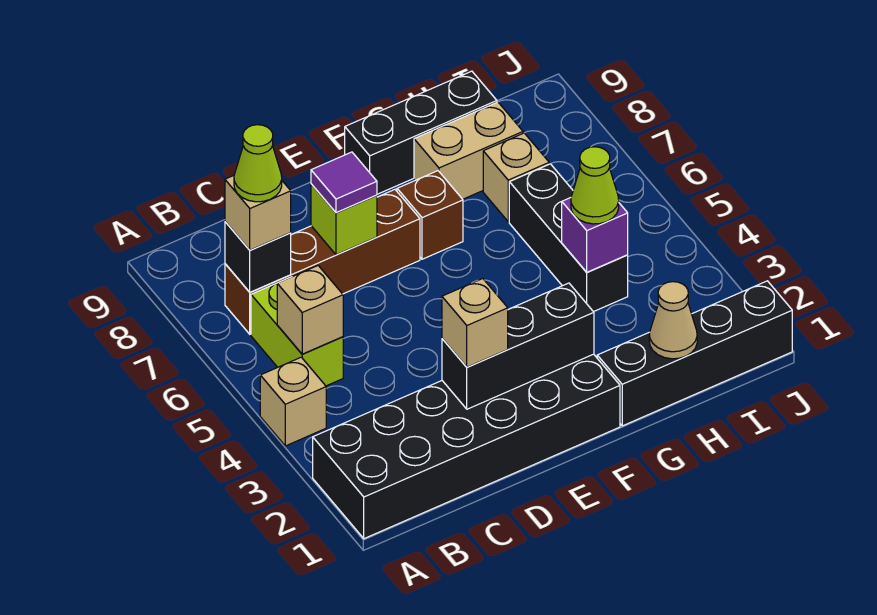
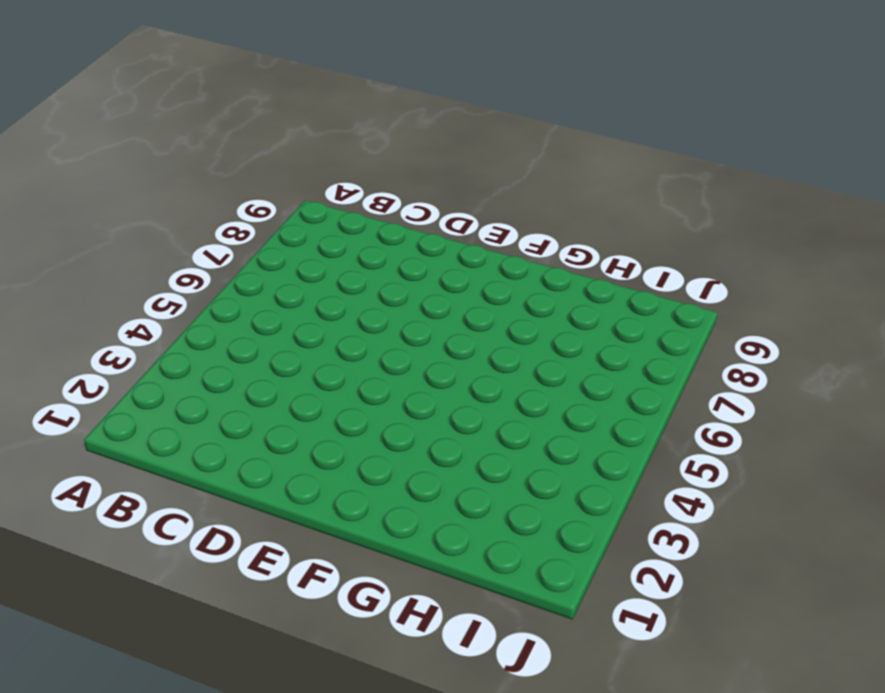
none -> black brick A1:F2 level 1
none -> tan brick A4 level 1
none -> lime brick B5:B6 level 1

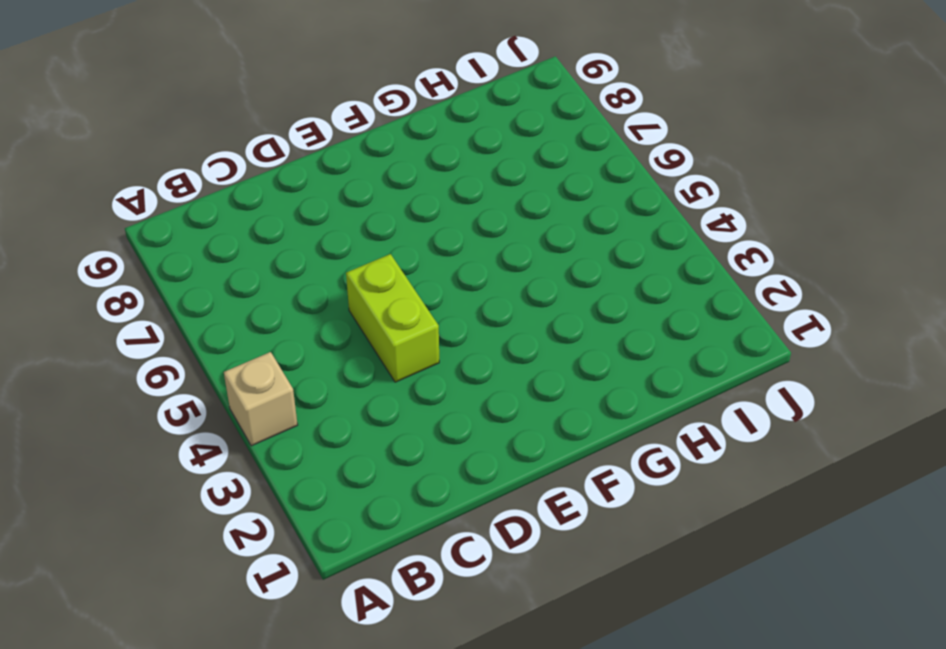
lime brick D4:D5 level 1 -> lime brick B5:B6 level 1
none -> black brick A1:F2 level 1
none -> brown brick B7:E7 level 1
none -> brown brick F7 level 1

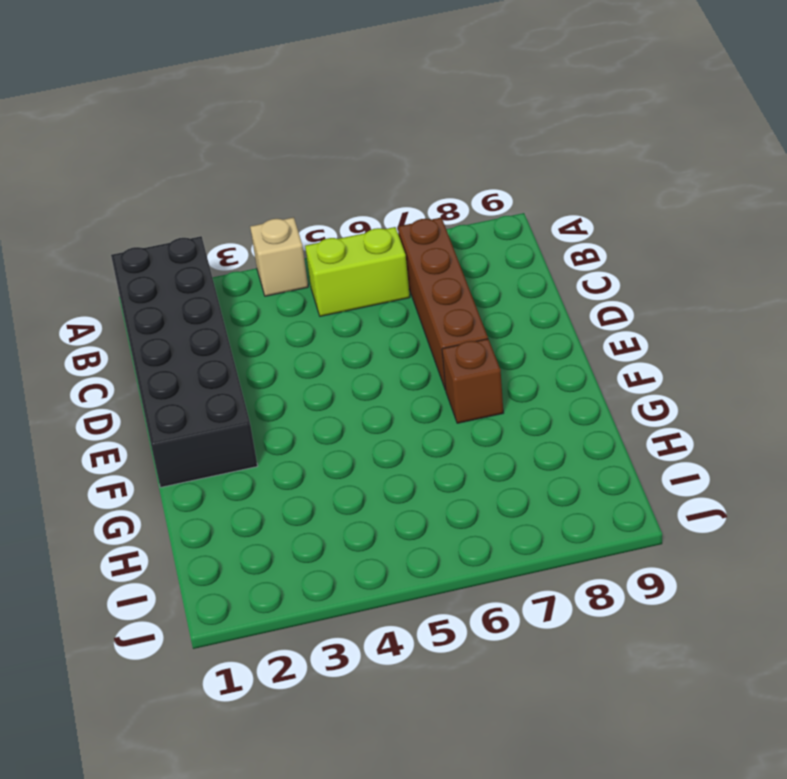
none -> black brick F9:H9 level 1
none -> black brick G1:J1 level 1
none -> tan brick G8:H8 level 1

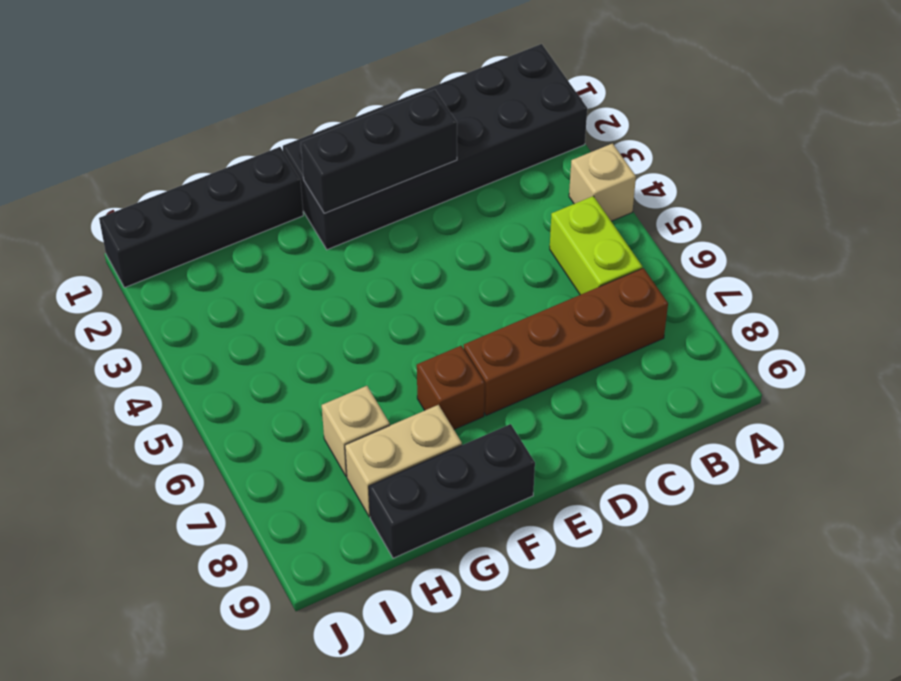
none -> black brick H4:H6 level 1
none -> tan brick B5 level 2
none -> black brick B7 level 2

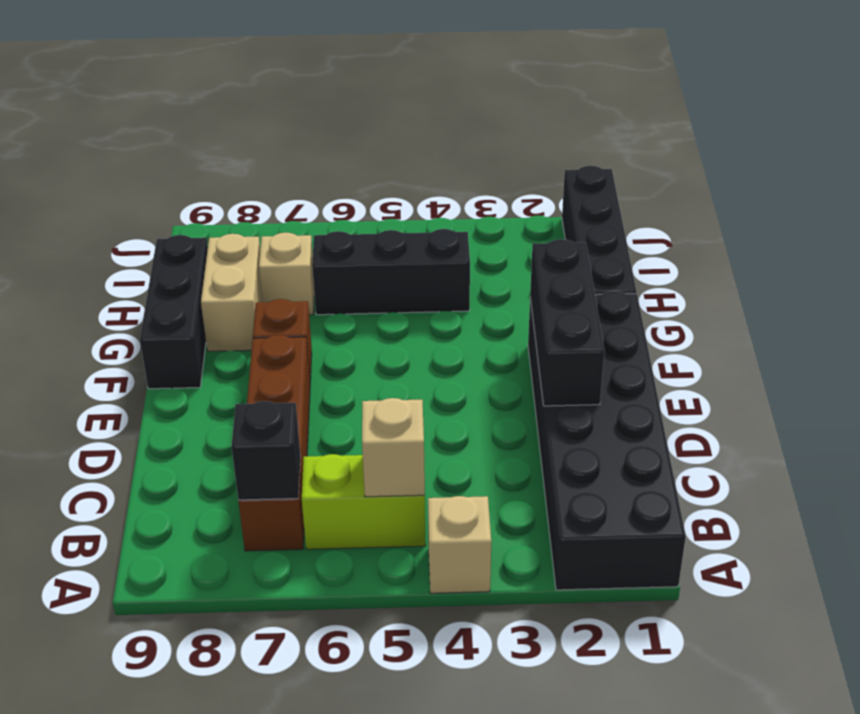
none -> lime brick D7 level 2
none -> tan cone H1 level 2
none -> purple brick H4 level 2

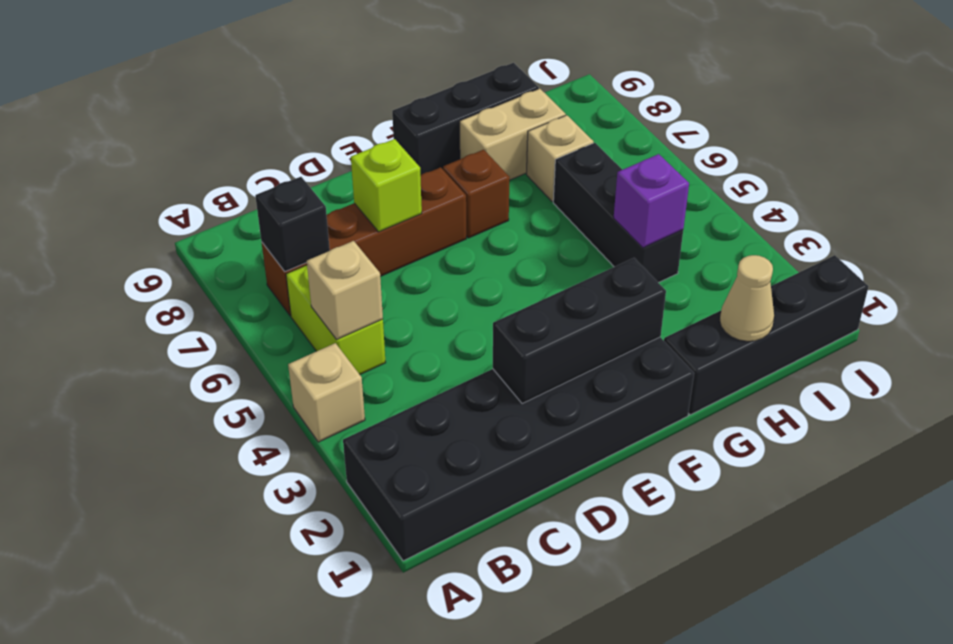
none -> tan brick B7 level 3
none -> tan brick D2 level 3
none -> purple tile D7 level 3

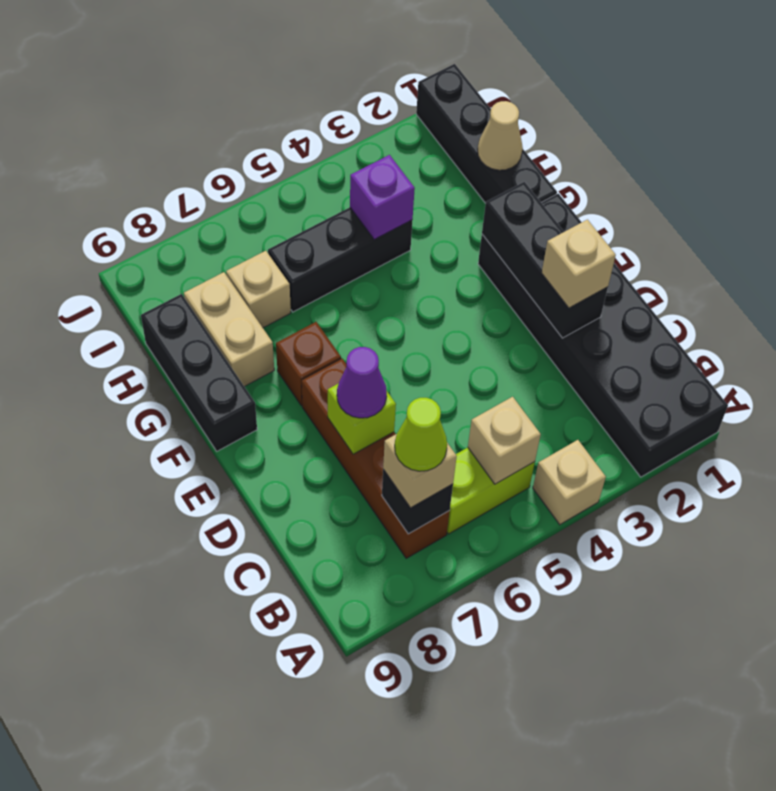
purple cone D7 level 3 -> purple tile D7 level 3
none -> lime cone H4 level 3

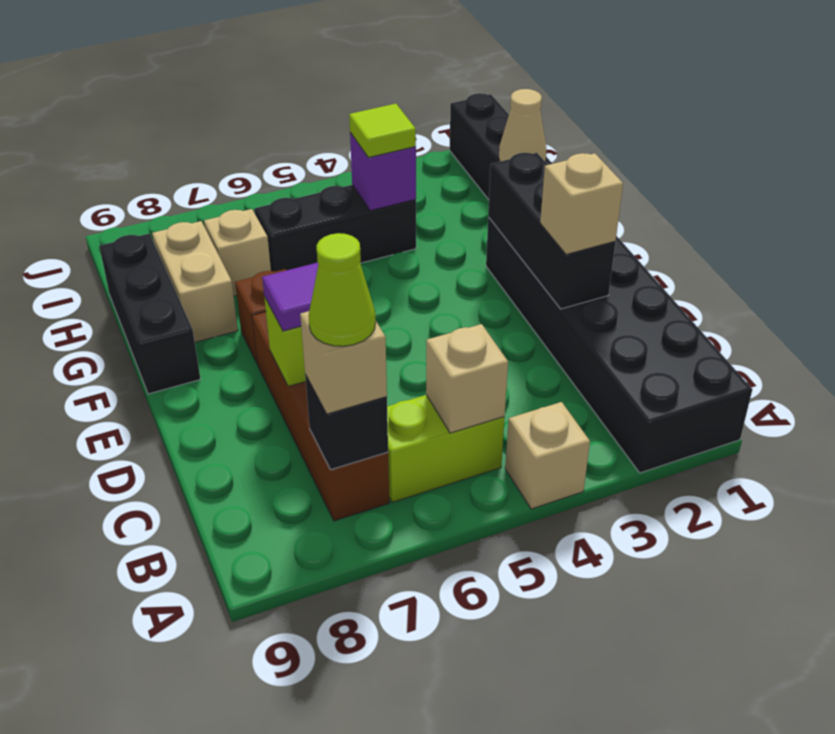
lime tile H4 level 3 -> lime cone H4 level 3

